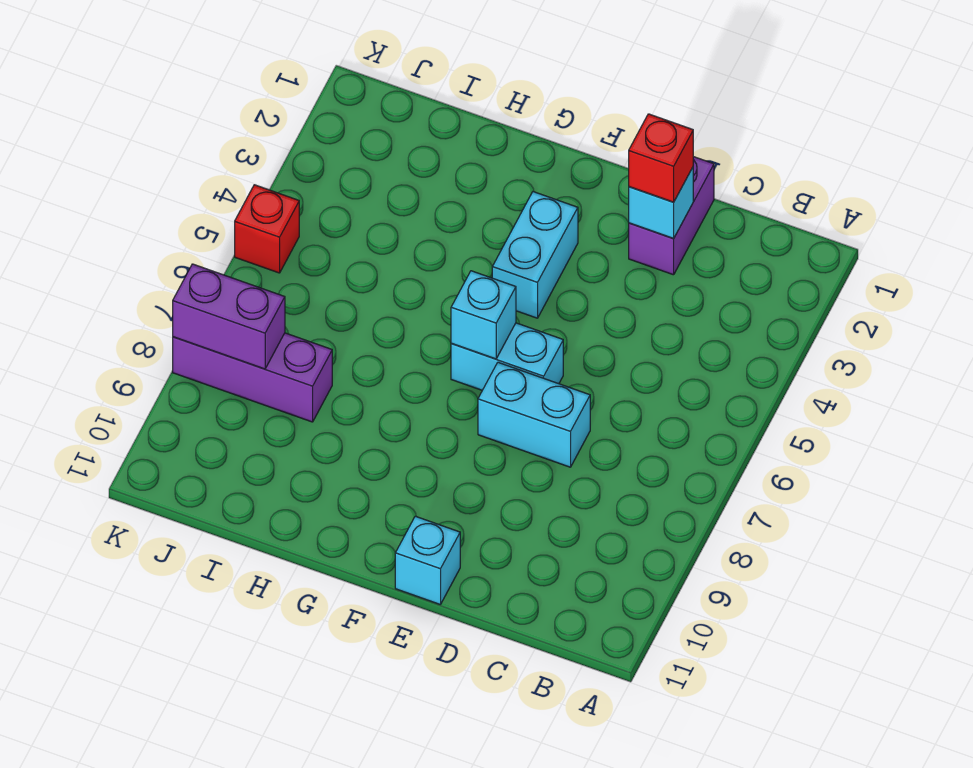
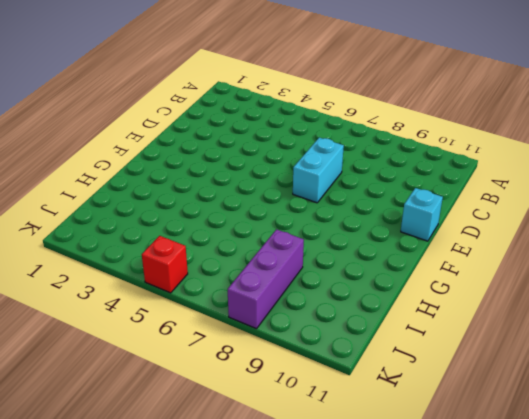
none -> purple brick D1:D2 level 1
none -> cyan brick E6:F6 level 1

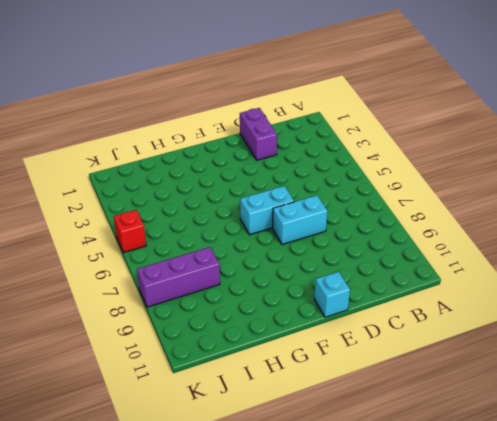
none -> cyan brick F3:F4 level 1
none -> cyan brick D2 level 2

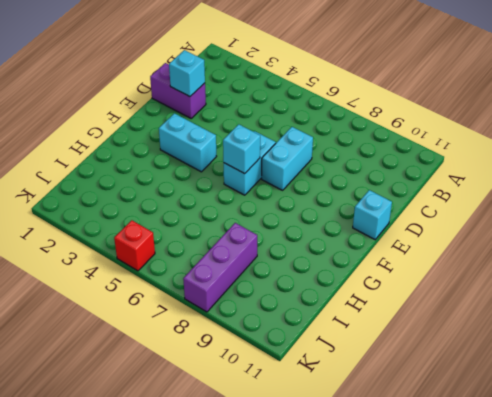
none -> purple brick J8:K8 level 2
none -> red brick D2 level 3

